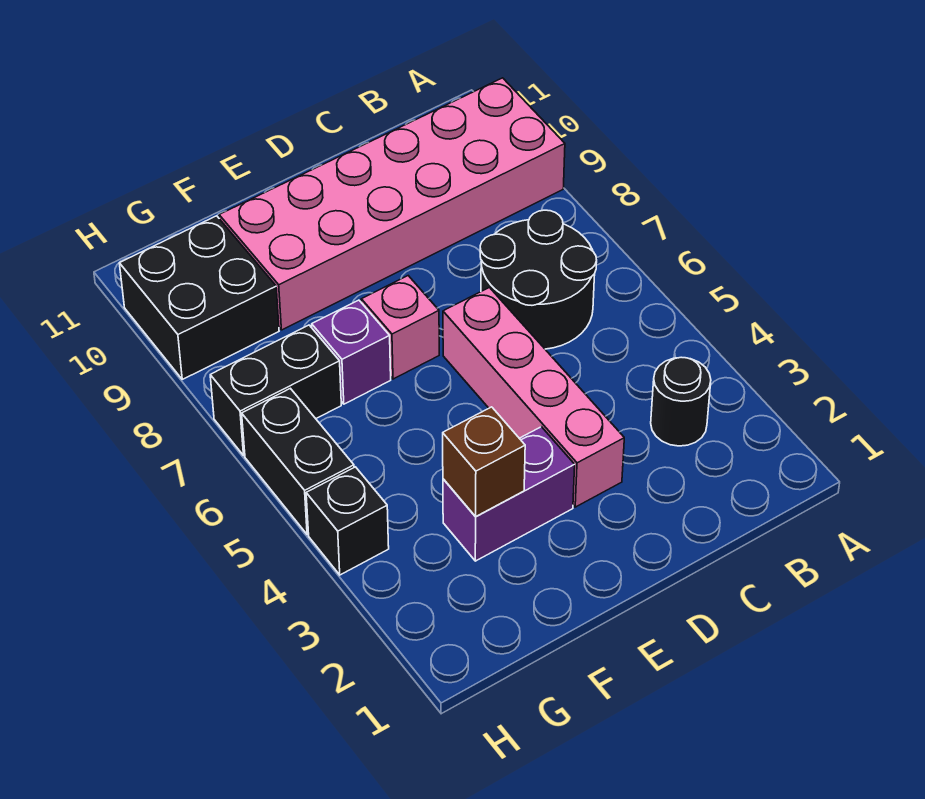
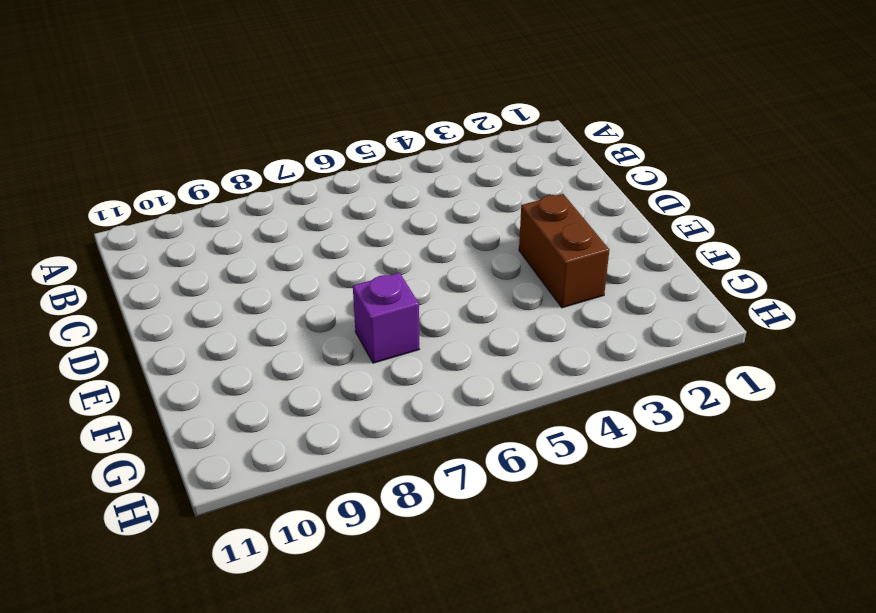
brown brick E3:F3 level 1 -> purple brick E3:F3 level 1
none -> pink brick A9:F10 level 1
none -> black round brick B3 level 1
none -> black round brick B6:C7 level 1

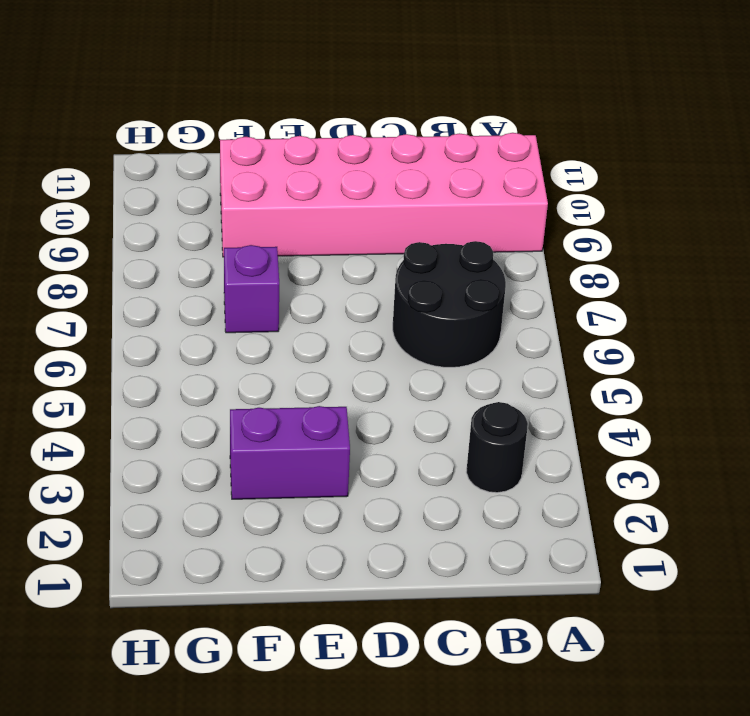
none -> pink brick D3:D6 level 1
none -> pink brick E7 level 1
none -> black brick G7:H7 level 1

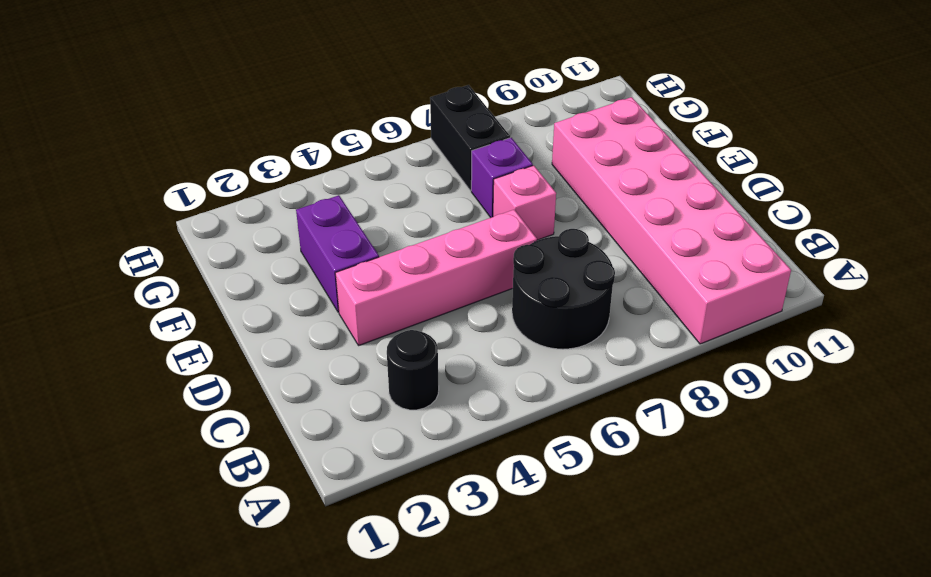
none -> black brick G9:H10 level 1
none -> black brick H4 level 1
none -> black brick H5:H6 level 1

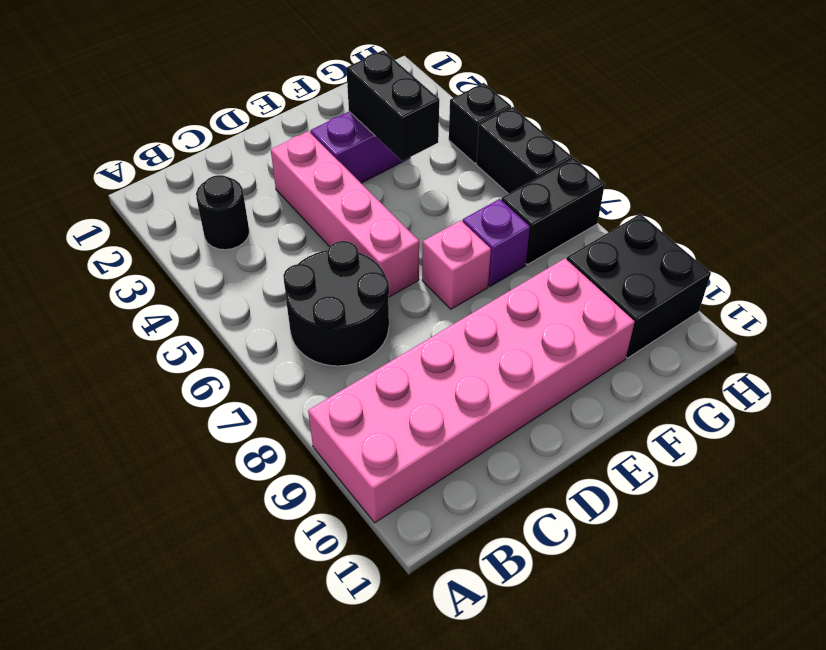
black brick F3:F4 level 2 -> brown brick F3 level 2

